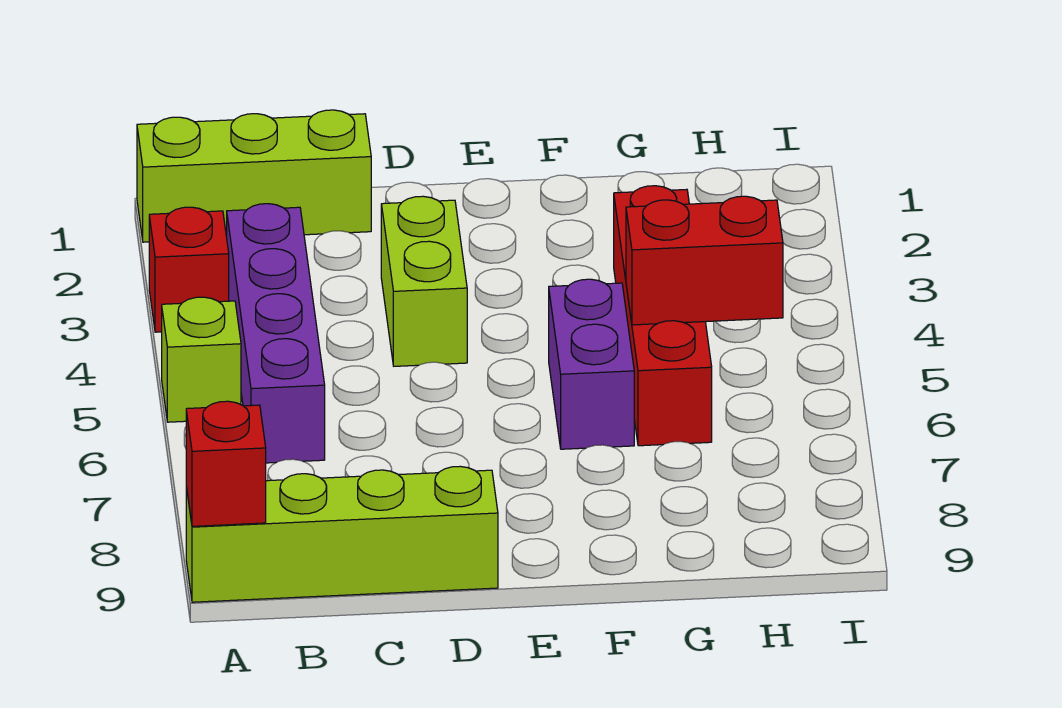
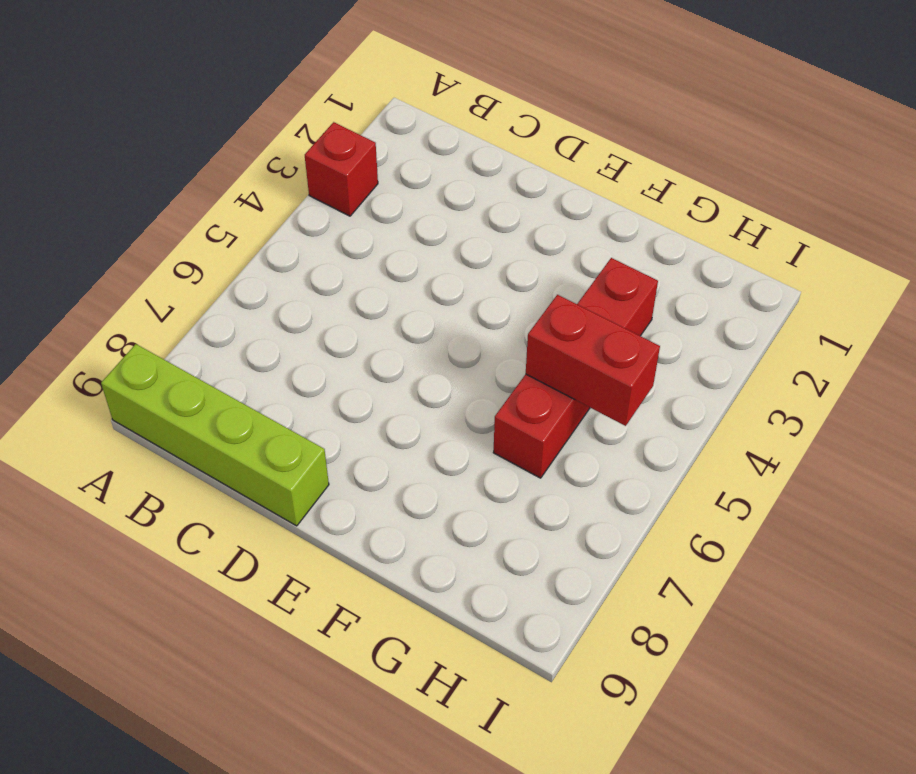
none -> lime brick A1:C1 level 1
none -> lime brick A5 level 1

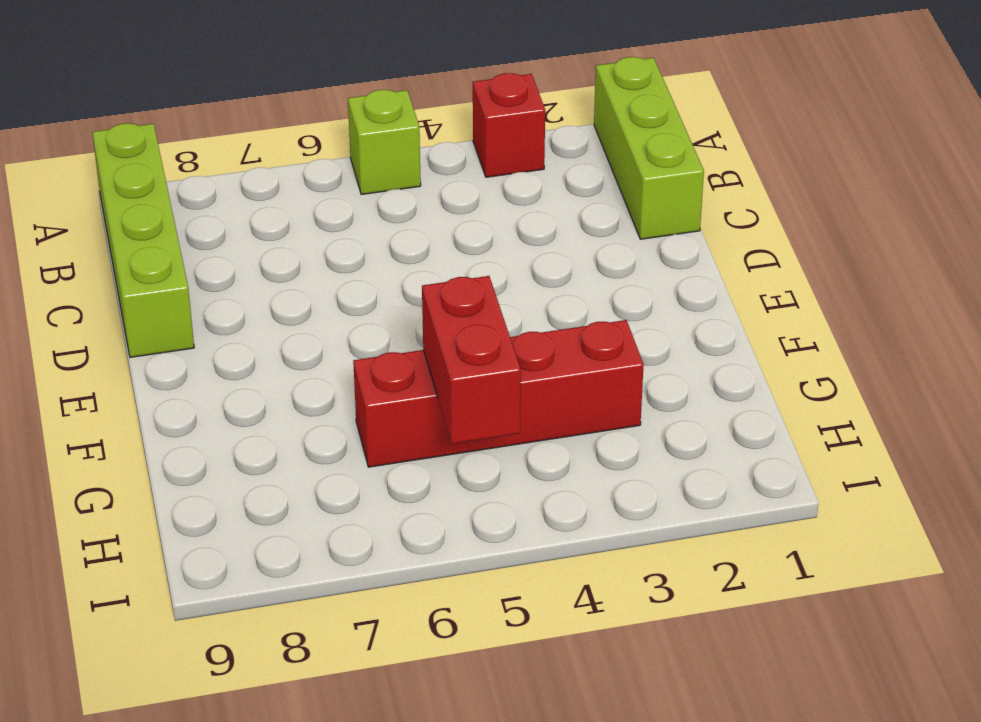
none -> purple brick B3:B6 level 1
none -> lime brick D3:D4 level 1

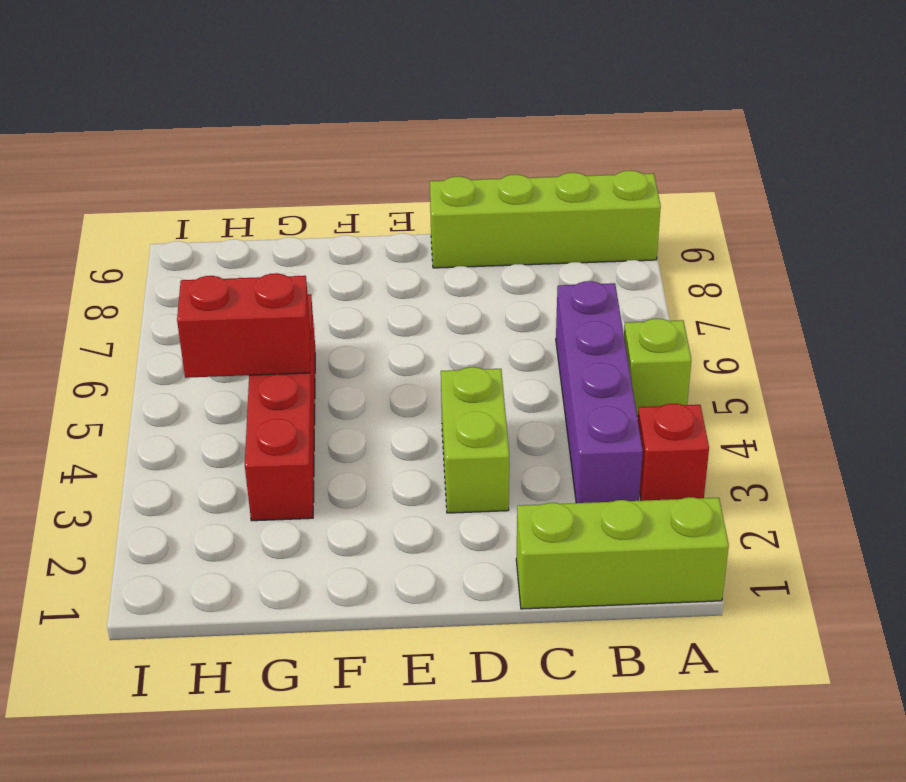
none -> purple brick F5:F6 level 1
none -> red brick A9 level 2

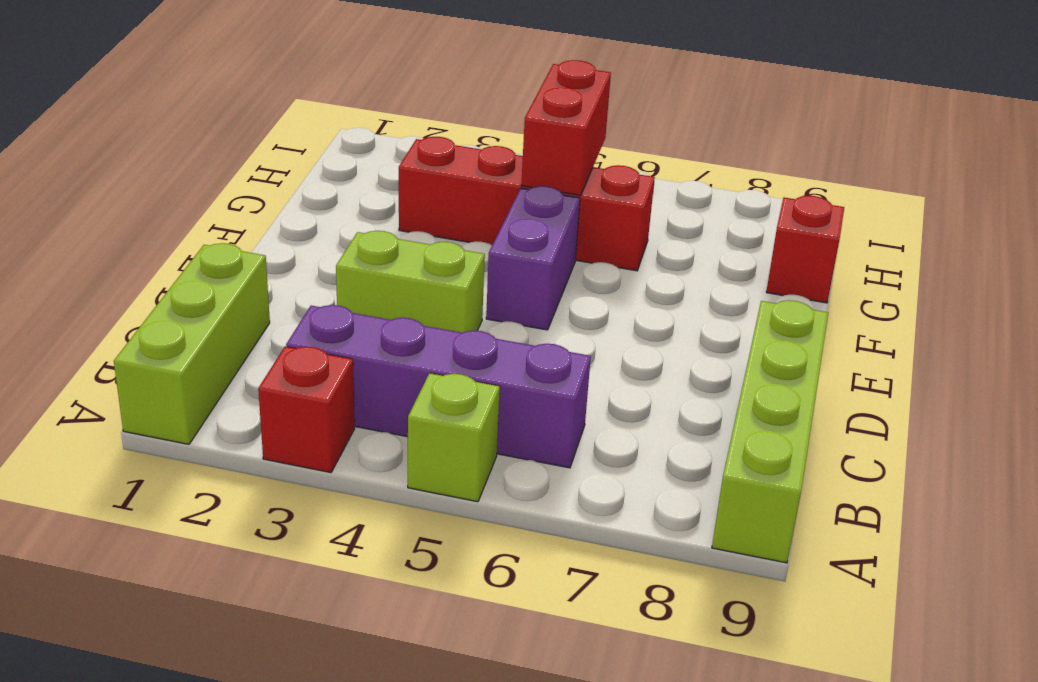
purple brick E5:F5 level 1 -> purple brick F5:F6 level 1
red brick G9 level 1 -> red brick A9 level 2

